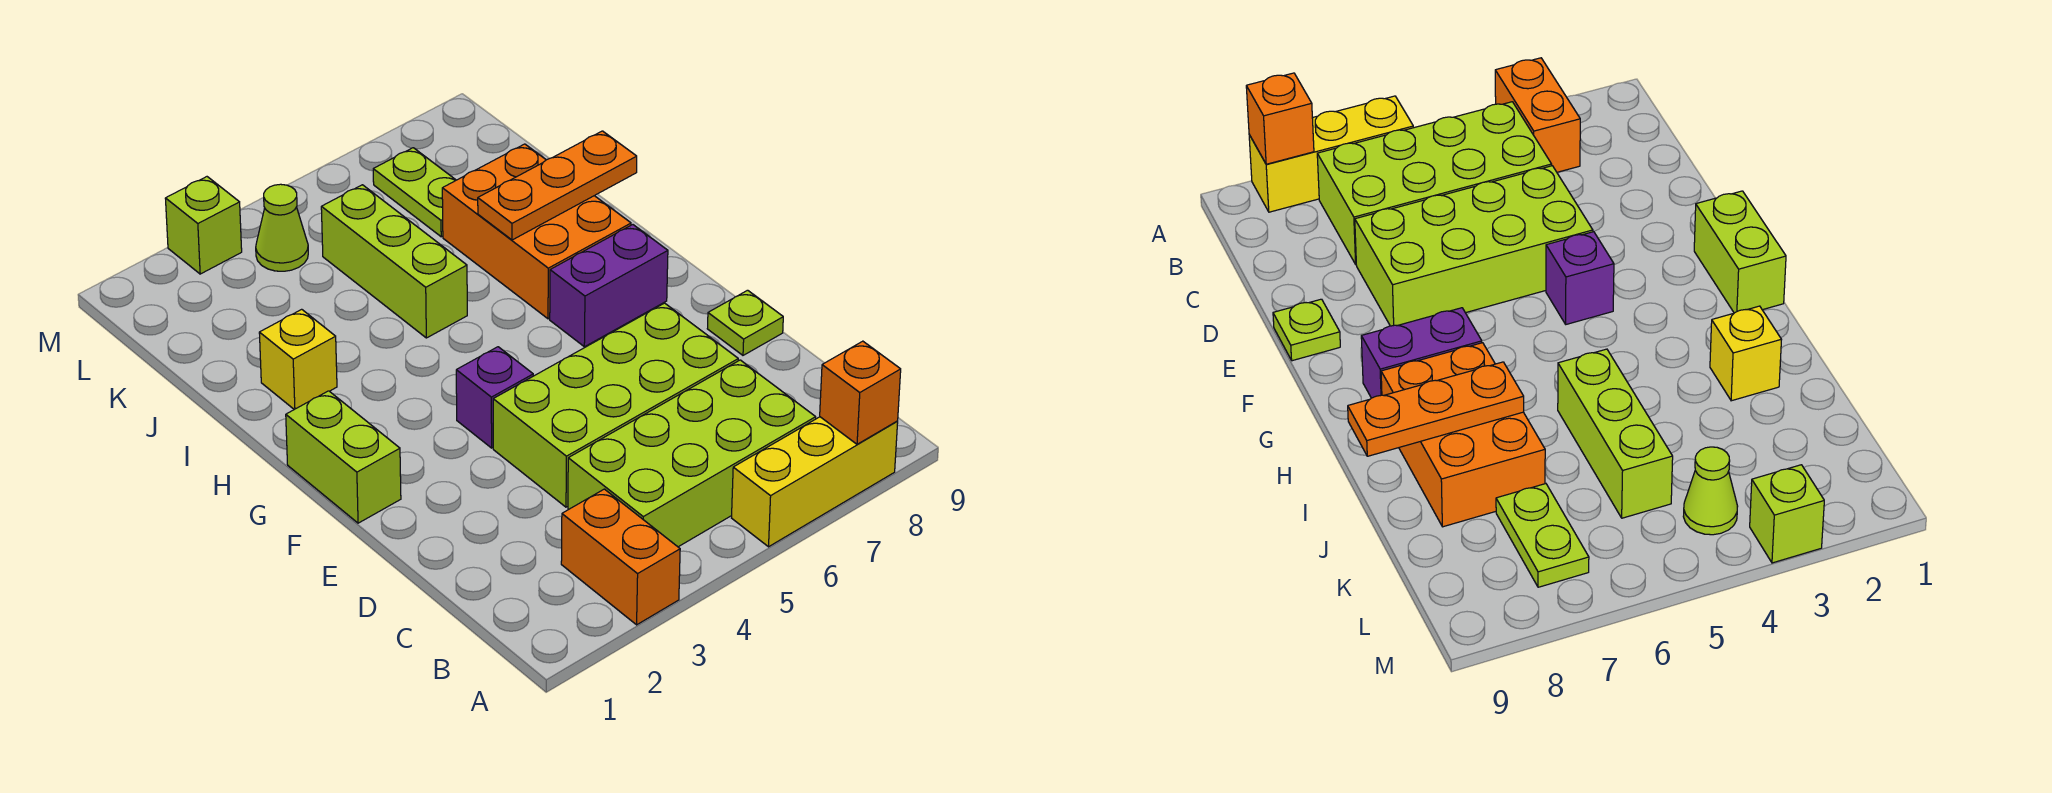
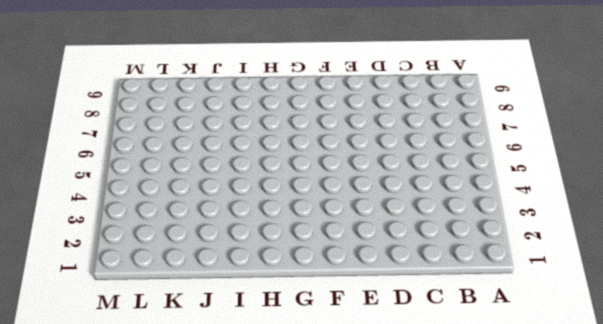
none -> orange brick A3:B3 level 1
none -> yellow brick A6:A8 level 1
none -> lime brick B4:C7 level 1

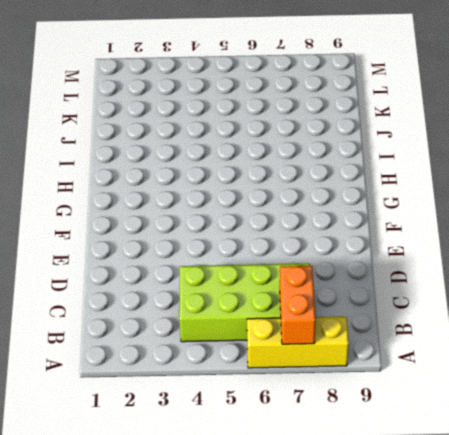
orange brick A7:B7 level 2 -> orange brick A3:B3 level 1
none -> lime brick D4:E7 level 1
none -> lime plate E9 level 1
none -> lime brick F1:G1 level 1

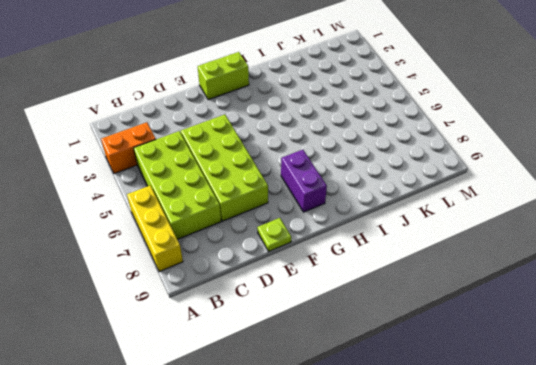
none -> purple brick F4 level 1
none -> orange brick H7:J8 level 1
none -> yellow brick I2 level 1

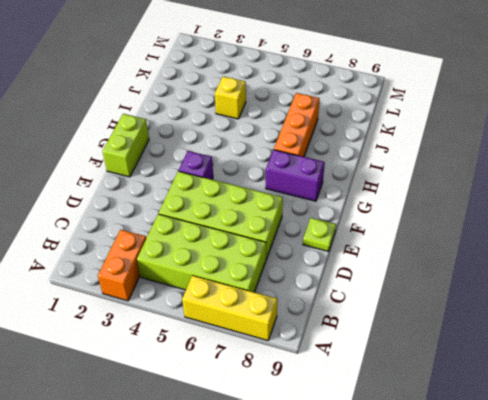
orange brick H7:J7 level 1 -> orange brick H7:J8 level 1
yellow brick J4 level 1 -> yellow brick I2 level 1
none -> lime brick I5:K5 level 1
none -> lime plate K7:L7 level 1
none -> lime cone L4 level 1

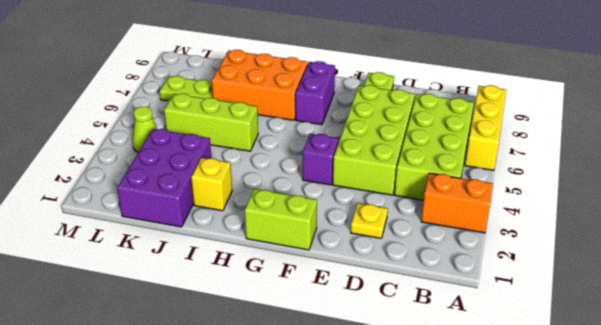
yellow plate D2 level 1 -> none
purple brick J1:K3 level 1 -> none
none -> lime brick M3 level 1
none -> orange brick A8 level 2
none -> orange plate I7:I9 level 2

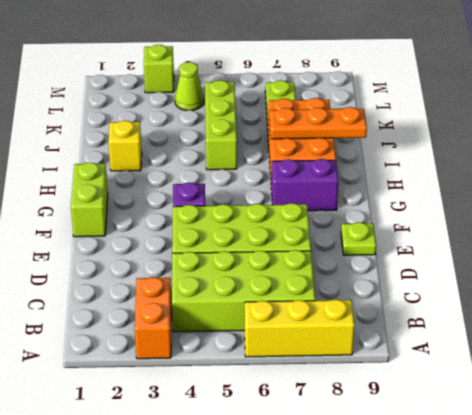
none -> orange brick A8 level 2

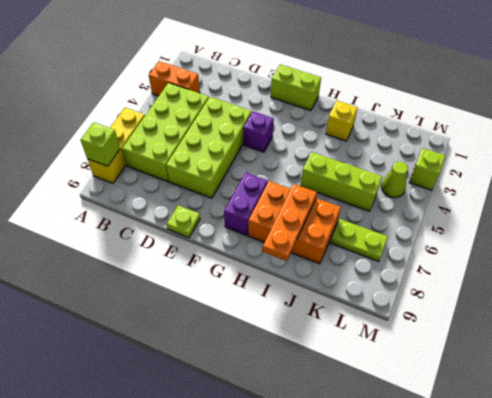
lime brick A8 level 2 -> orange brick A8 level 2

